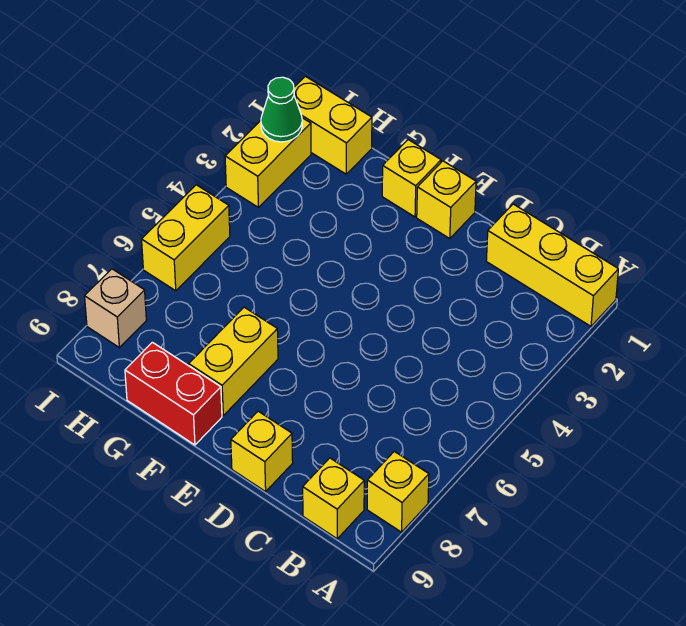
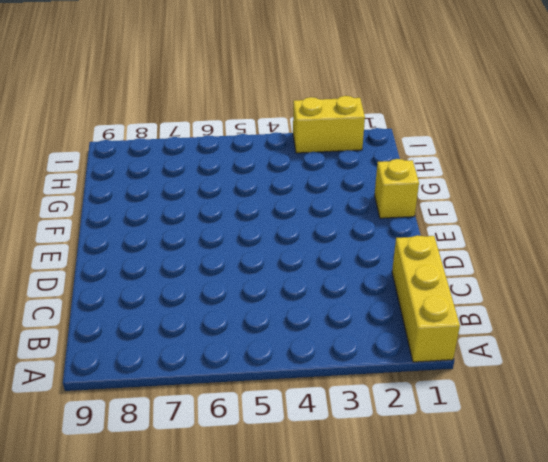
none -> yellow brick A8 level 1
none -> yellow brick B9 level 1
none -> yellow brick D9 level 1

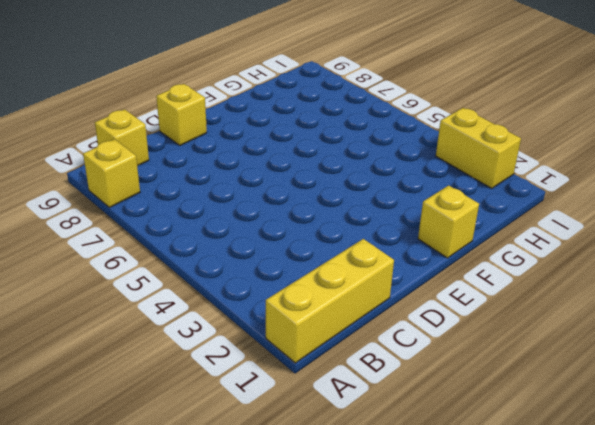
none -> yellow brick E1 level 1
none -> yellow brick F7:F8 level 1
none -> red brick F9:G9 level 1

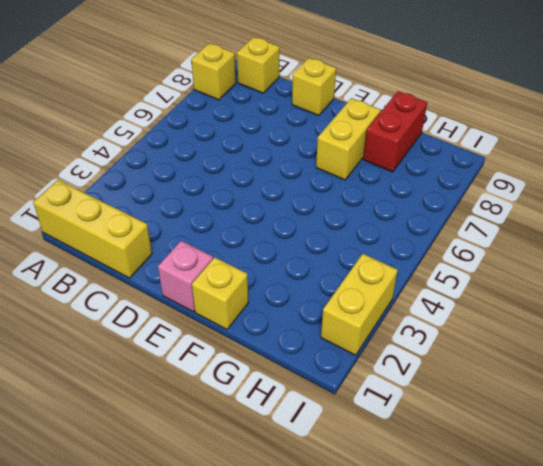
pink brick E1 level 1 -> yellow brick E1 level 1
red brick G8:G9 level 1 -> red brick F9:G9 level 1
none -> yellow brick H1:I1 level 1
none -> yellow brick I5:I6 level 1
none -> tan brick I8 level 1

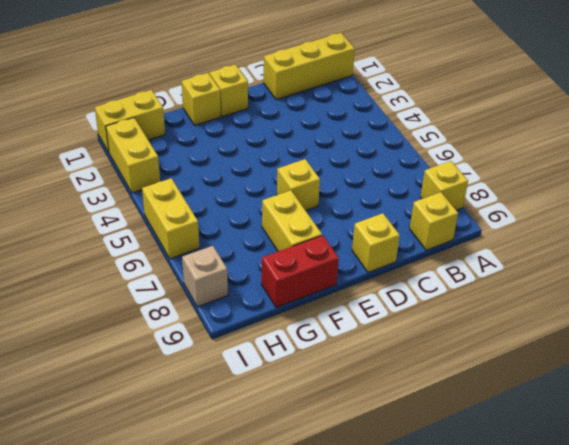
yellow brick E6 level 1 -> none
none -> green cone I2 level 2

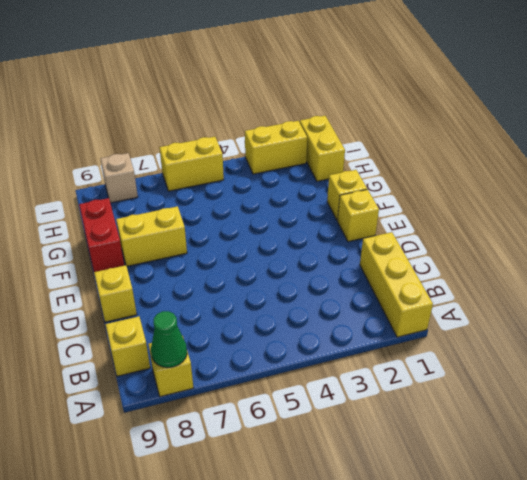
green cone A8 level 2 -> green cone I2 level 2

